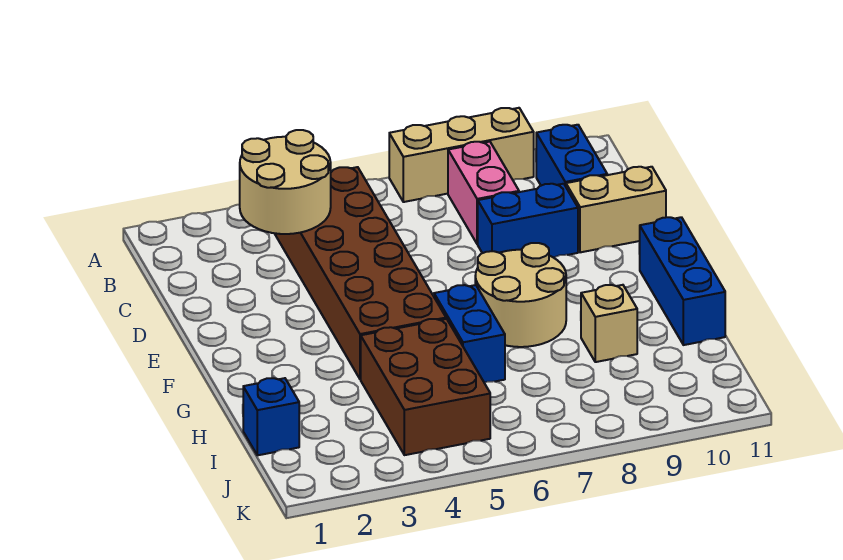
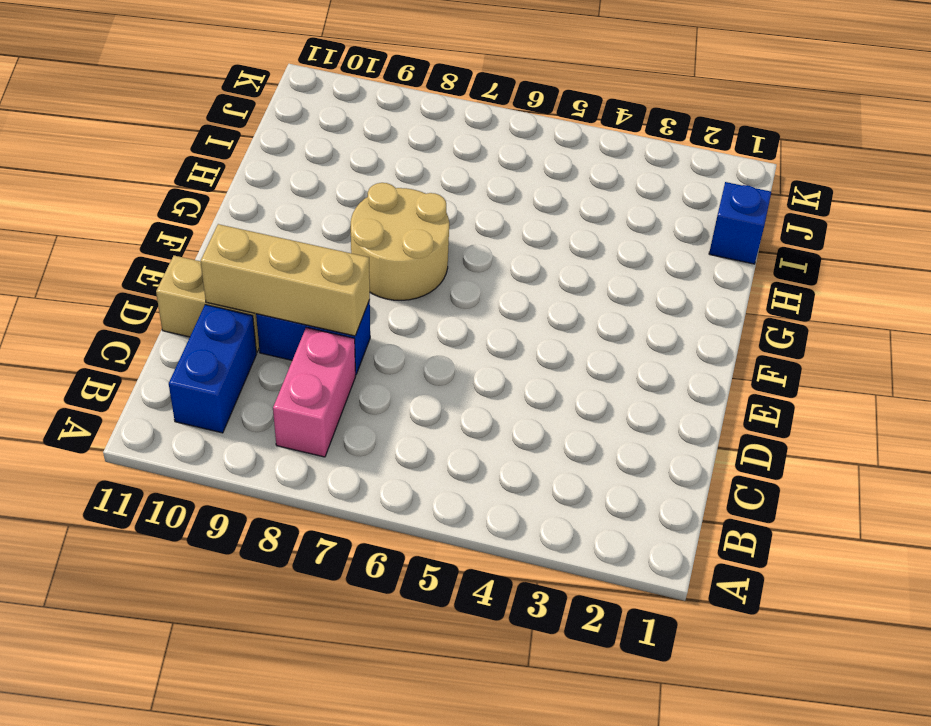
tan brick D8:D10 level 2 -> tan brick A7:A9 level 1
none -> brown brick B4:G5 level 1
none -> blue brick F11:H11 level 1
none -> blue brick G6:H6 level 1

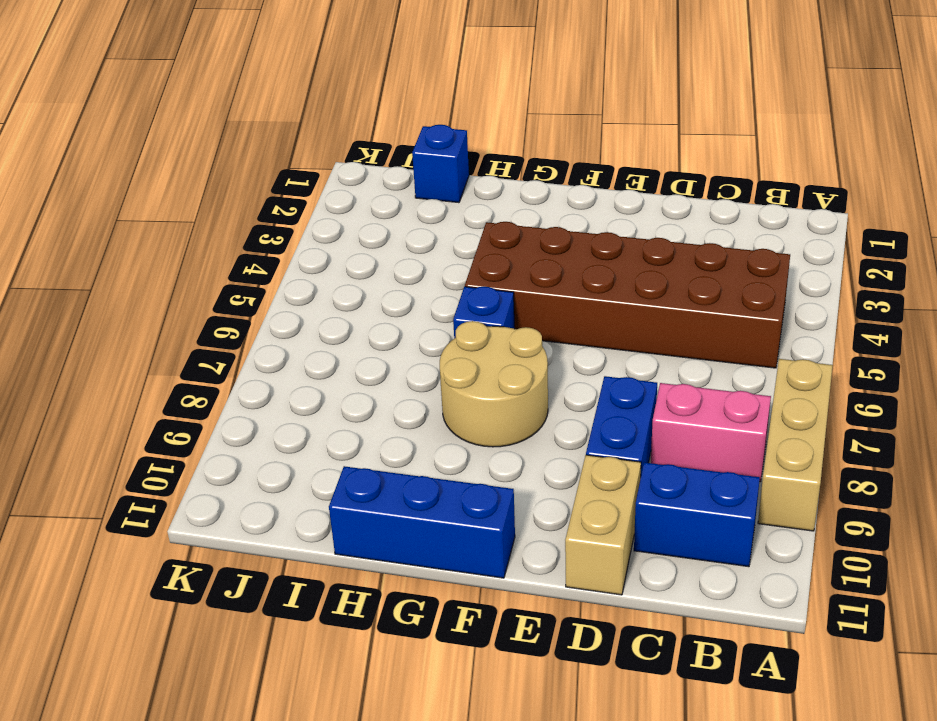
blue brick G6 level 1 -> blue brick G6:H6 level 1
none -> brown brick H4:J5 level 1
none -> tan brick H9 level 1
none -> tan round brick B3:C4 level 2

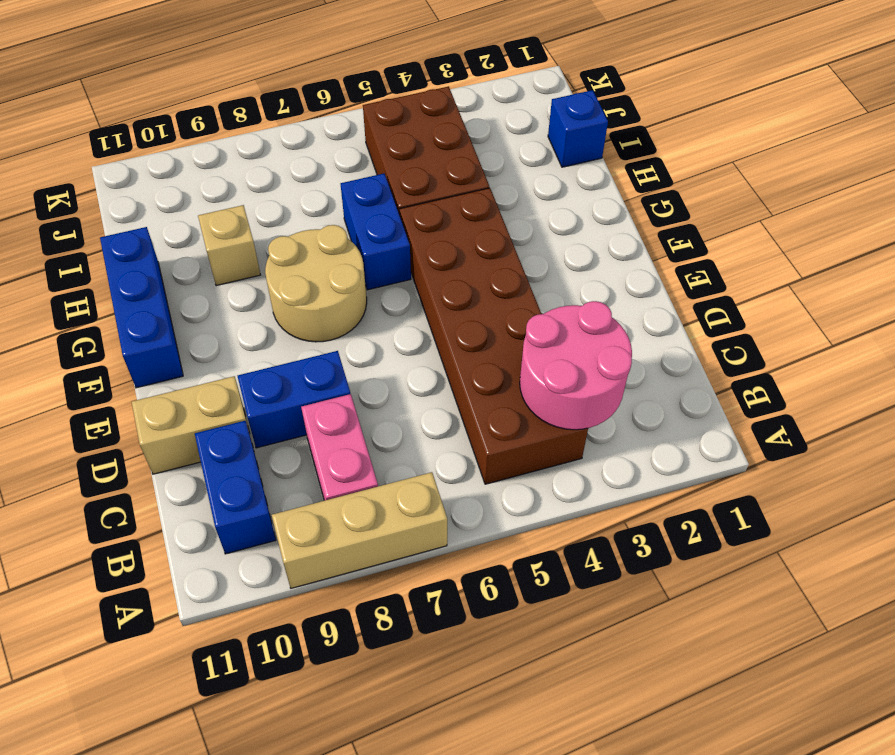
pink round brick B3:C4 level 2 -> tan round brick B3:C4 level 2

